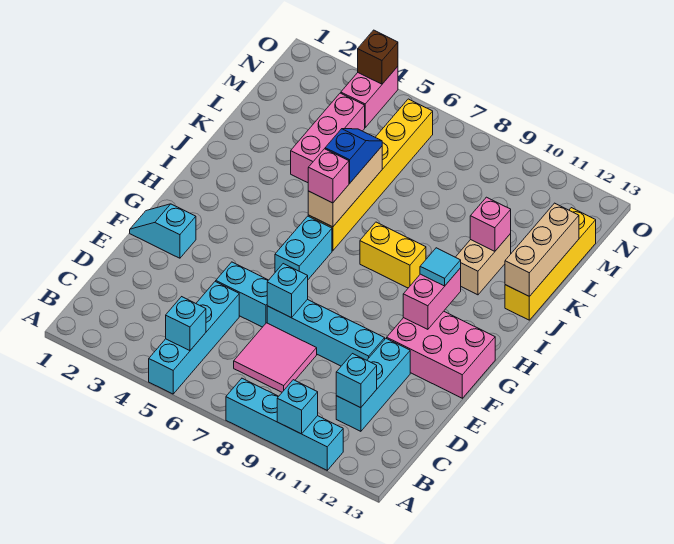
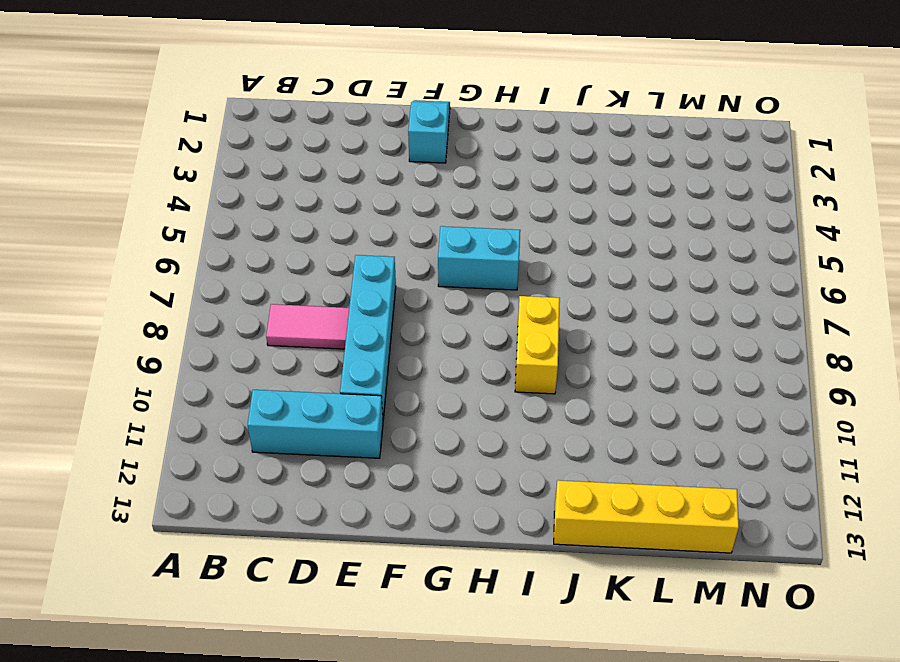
pink tile C8:D8 level 1 -> pink tile C7:D8 level 1
none -> cyan brick A5:D5 level 1
none -> cyan brick A8:A11 level 1
none -> cyan brick E5:E6 level 1

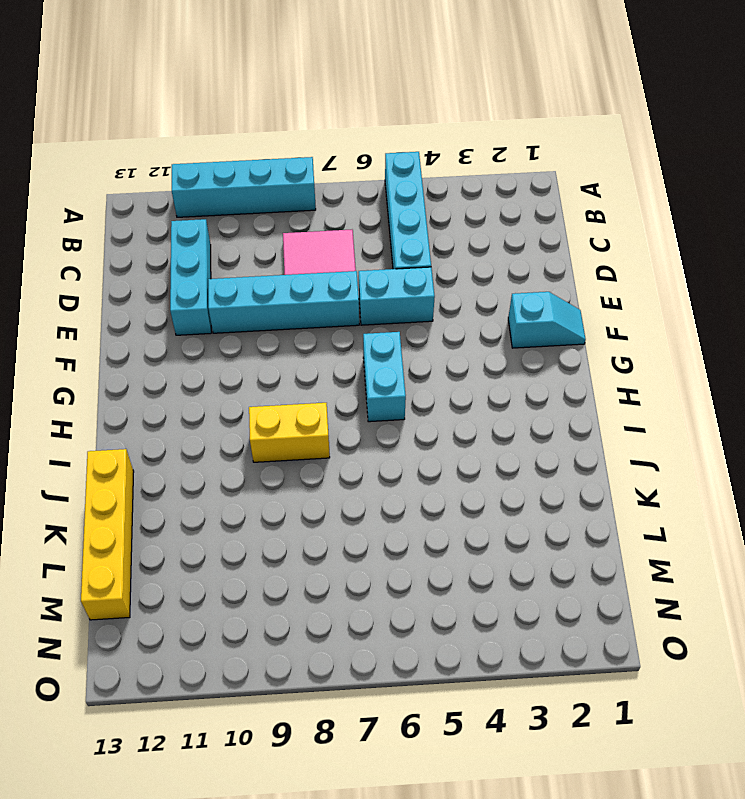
none -> pink brick F11:G13 level 1
none -> yellow brick I6:N6 level 1
none -> tan brick J11:K11 level 1

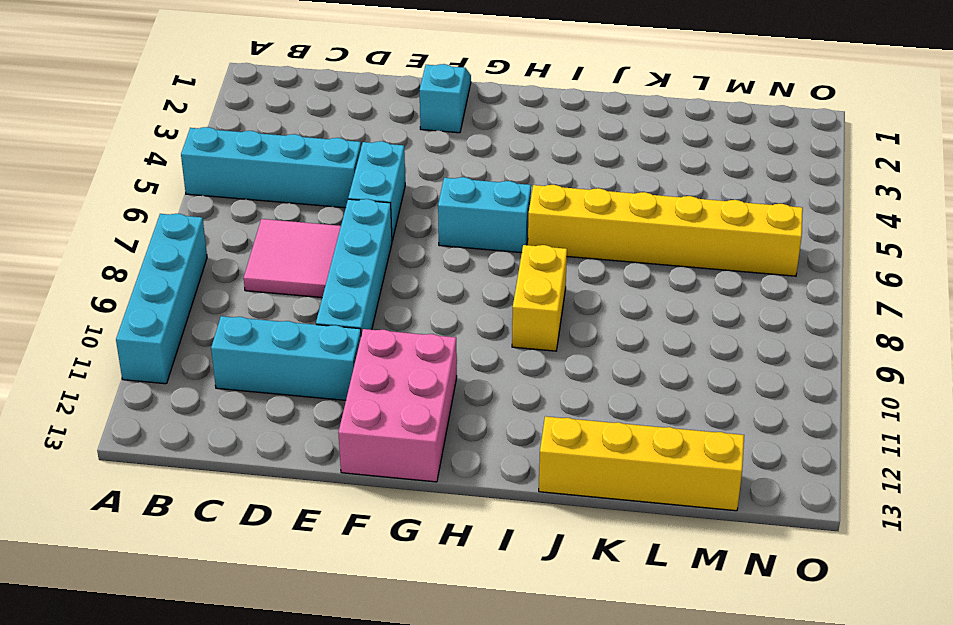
none -> tan brick J11:K11 level 1
none -> pink brick K4:M4 level 1
none -> pink brick N4:O4 level 1

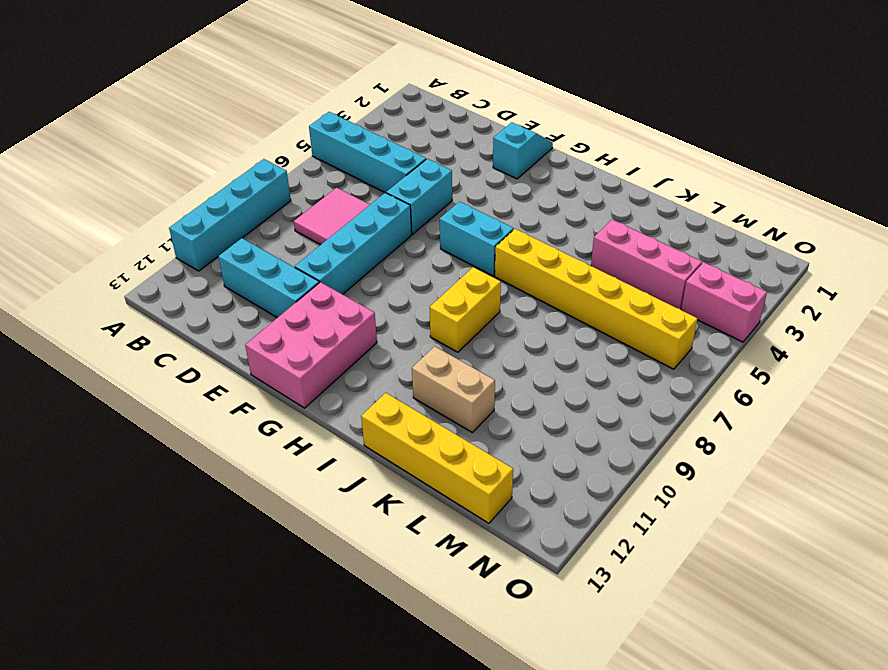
none -> cyan brick A10 level 2
none -> cyan brick B5 level 2
none -> cyan brick C11 level 2

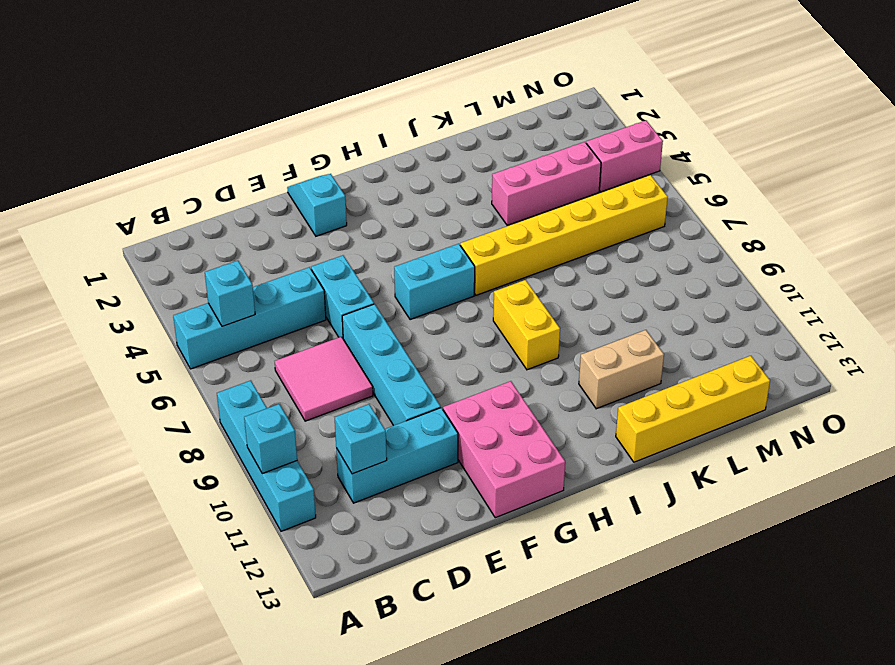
none -> cyan brick E7 level 2
none -> pink brick G11:H11 level 2
none -> tan brick I6:K6 level 2

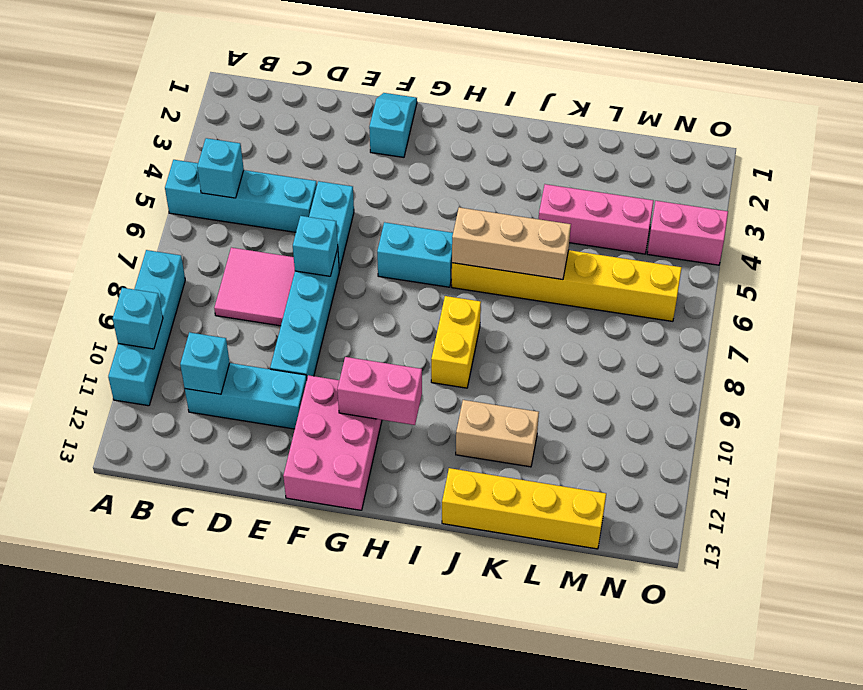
none -> tan brick J13:L13 level 2
none -> pink brick K11 level 2
none -> brown brick O4 level 2

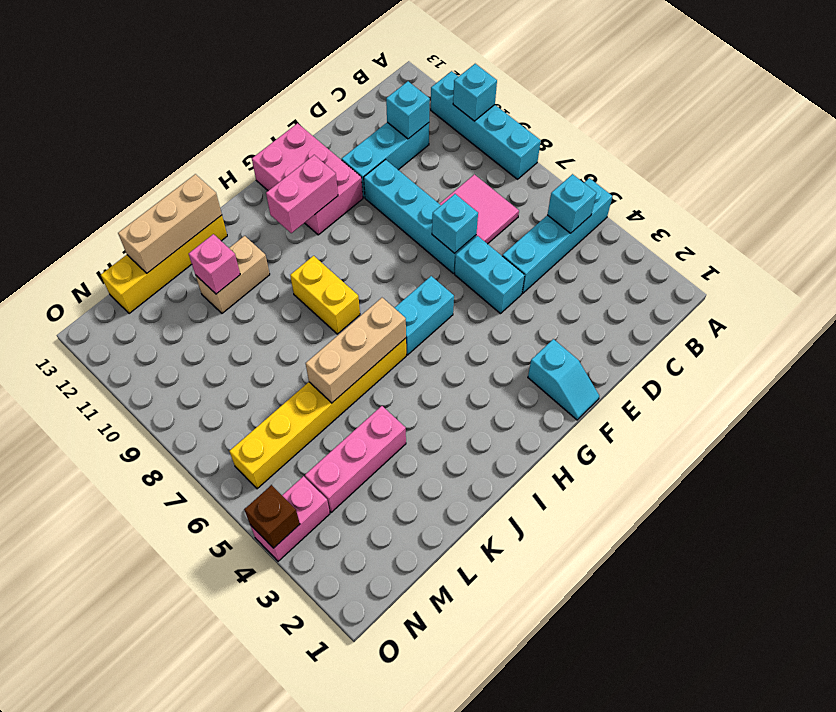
none -> cyan tile H11 level 3
none -> pink brick I6 level 3
none -> blue slope J6:K6 level 3 top J

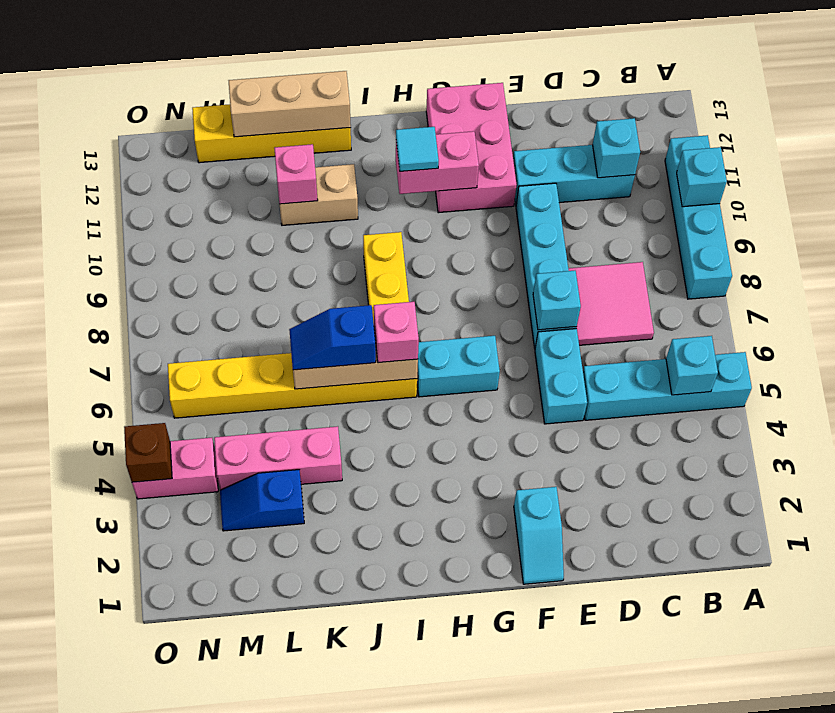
blue slope L3:M3 level 1 top L -> none

